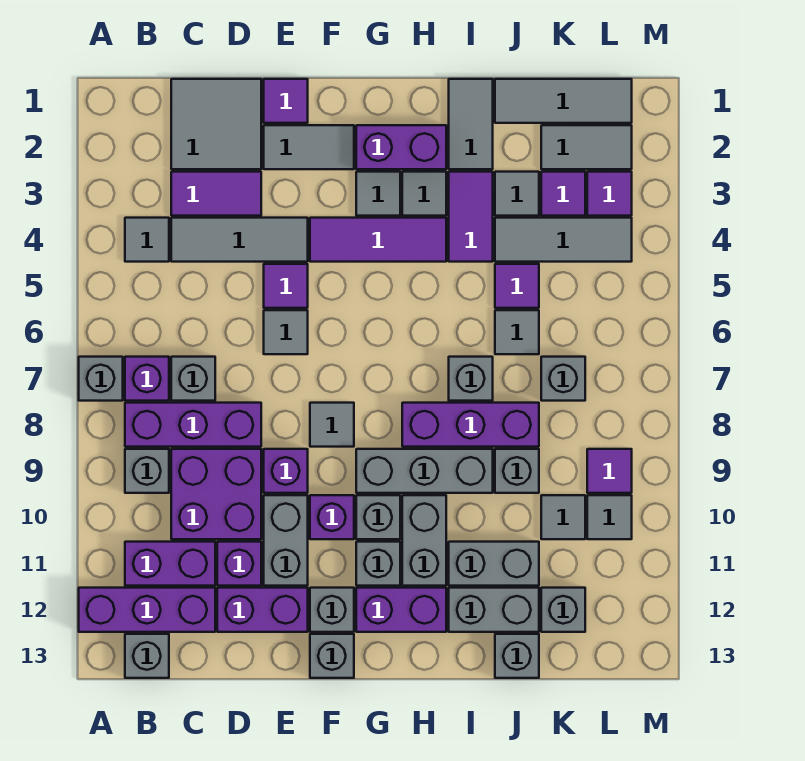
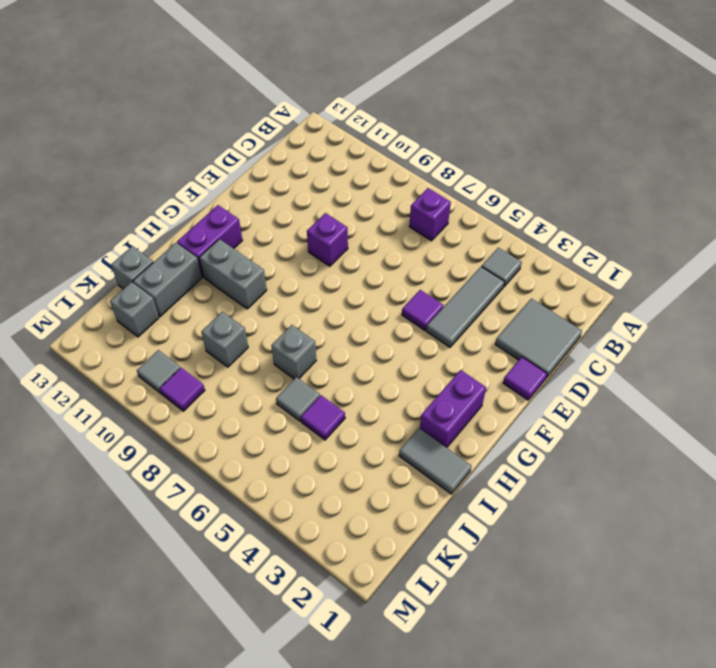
none -> grey brick A7 level 1
none -> purple brick A12:C12 level 1
none -> purple brick B8:D8 level 1
none -> grey brick B9 level 1

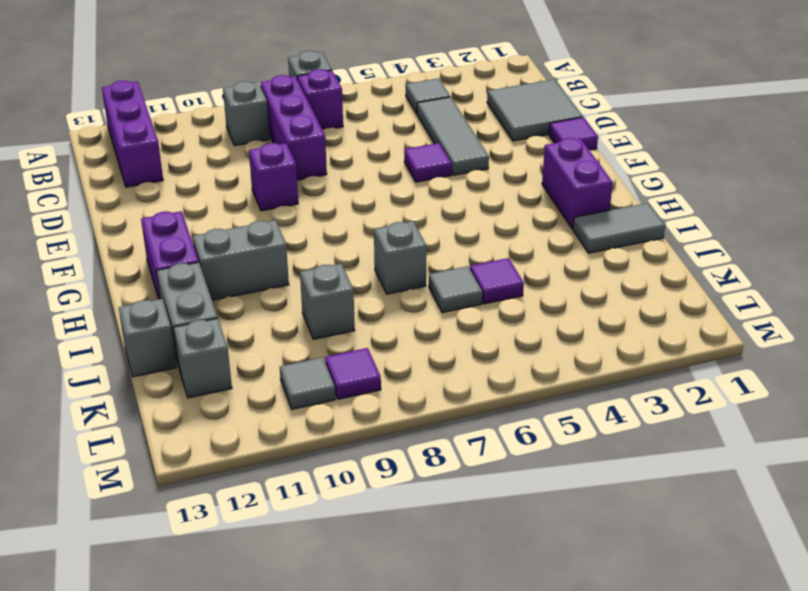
none -> purple brick B11:C11 level 1
none -> grey brick B13 level 1
none -> purple tile C3:D3 level 1
none -> grey brick C7 level 1

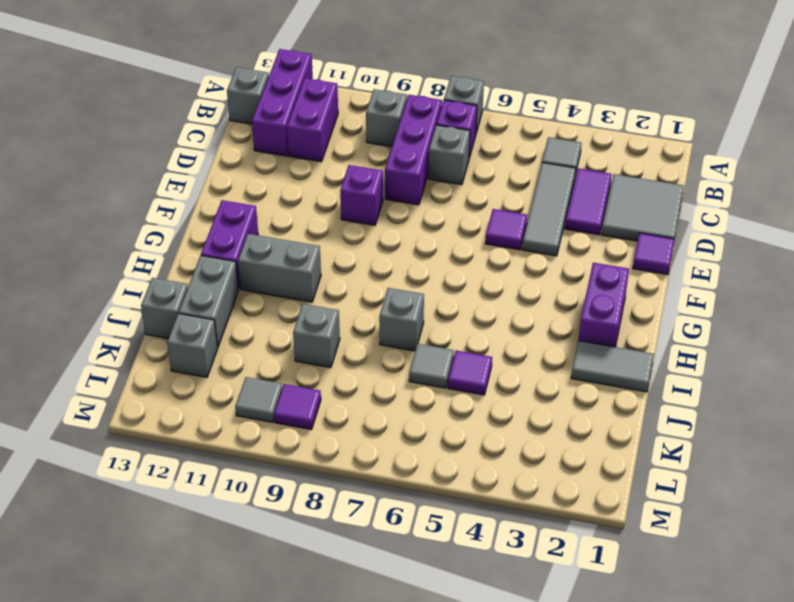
none -> purple brick C9:D10 level 1
none -> purple brick D11 level 1
none -> purple brick D12:E12 level 1
none -> grey tile E2:F2 level 1

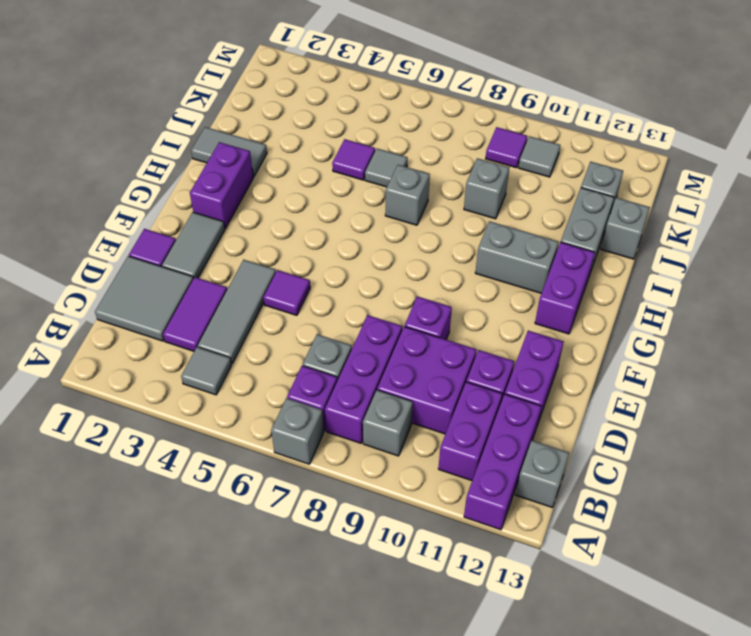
none -> grey tile E6 level 1
none -> grey brick E10:E11 level 1
none -> purple tile F4:H4 level 1
none -> grey tile F8 level 1

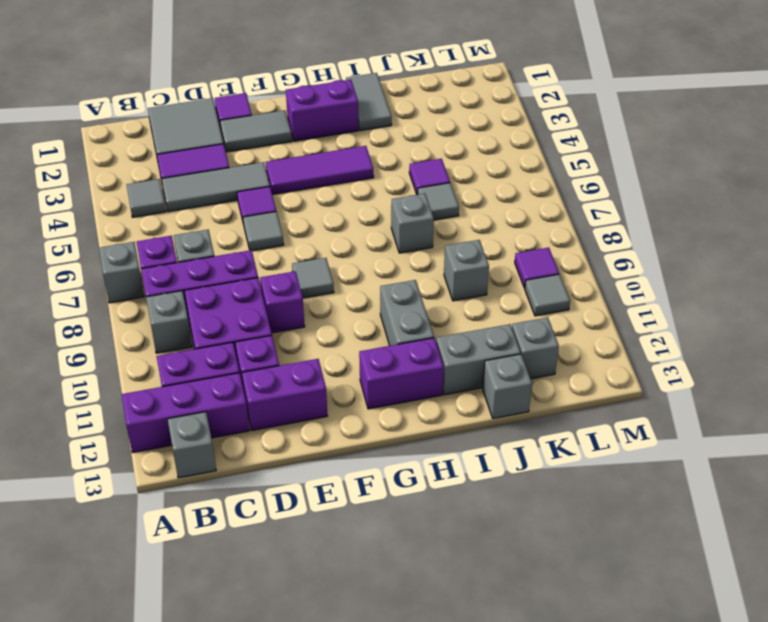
none -> grey brick E10:E11 level 1
none -> purple brick F10 level 1
none -> grey brick F12 level 1
none -> grey brick F13 level 1

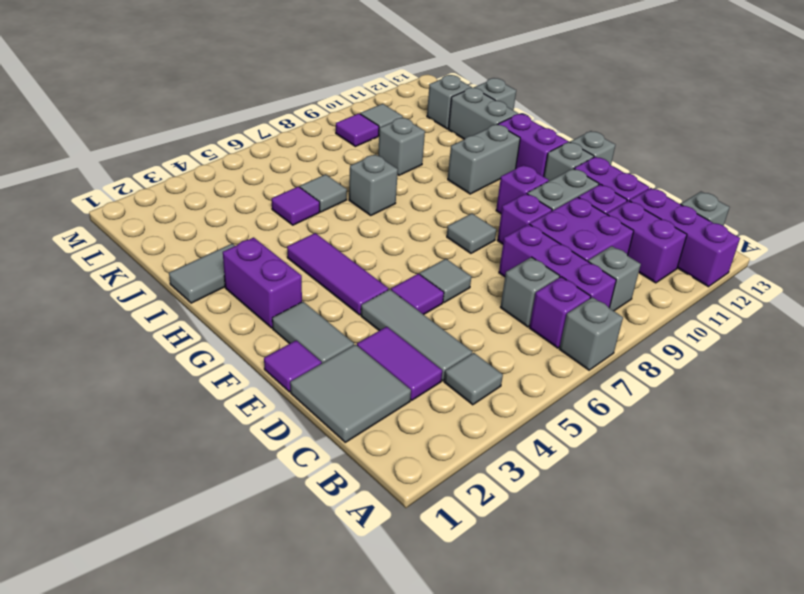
none -> grey tile G3 level 1
none -> grey brick G9:I9 level 1
none -> grey brick G10 level 1
none -> grey brick G11 level 1

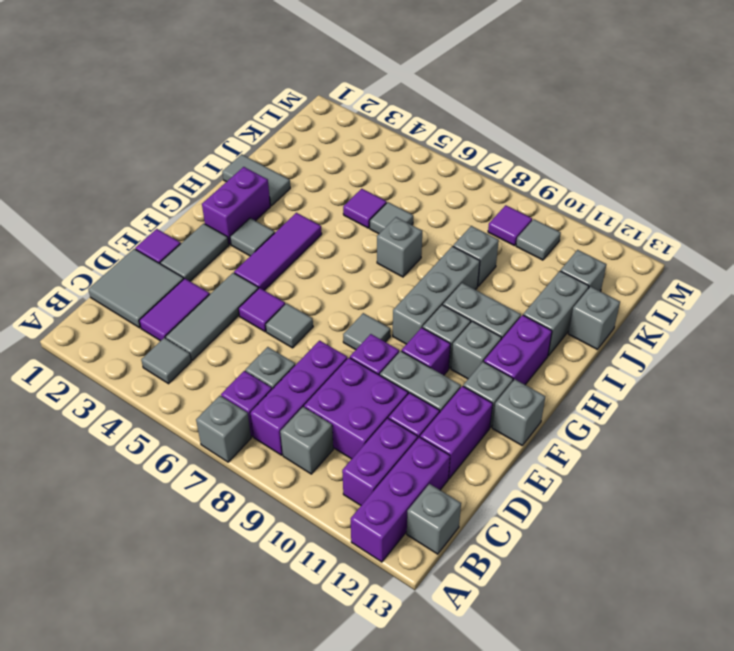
none -> grey tile H3 level 1
none -> purple brick H8:J8 level 1
none -> purple tile I3:I4 level 1
none -> grey brick I11:J11 level 1

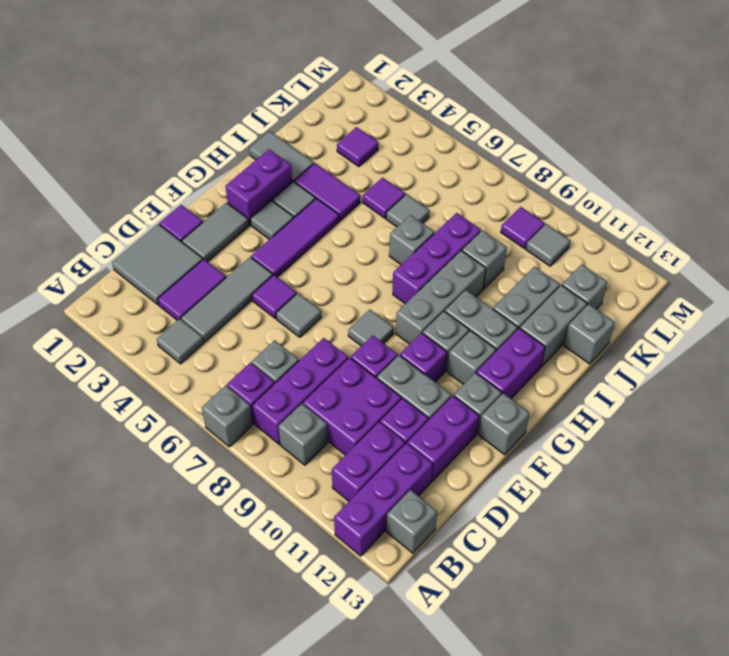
none -> grey tile J1:L1 level 1
none -> grey tile J3 level 1
none -> grey tile J4:L4 level 1
none -> grey tile K2:L2 level 1

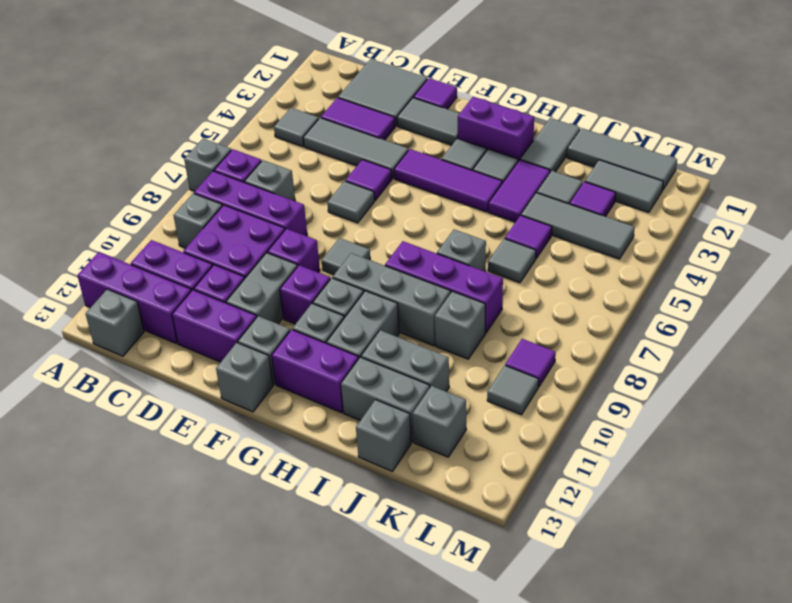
none -> grey brick K7 level 1
none -> grey tile K10 level 1
none -> purple tile L3 level 1

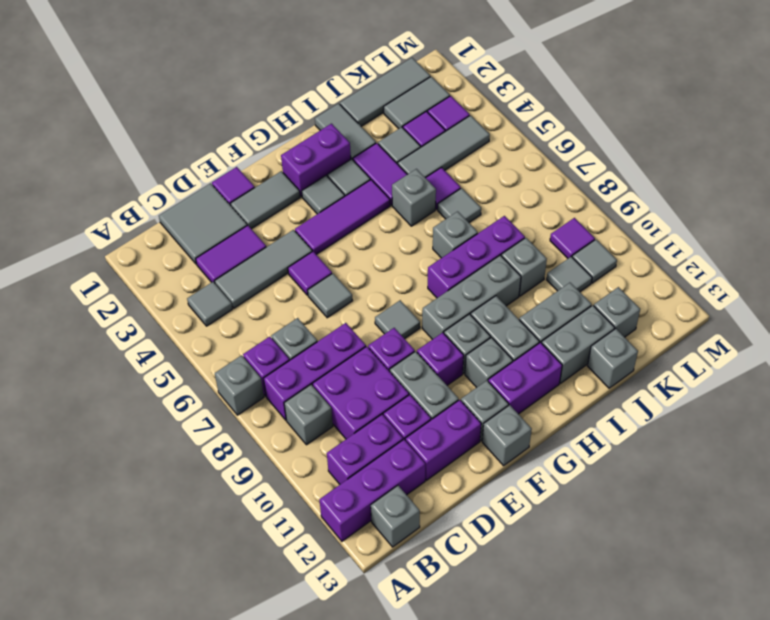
grey brick I5 level 1 -> grey brick K7 level 1

